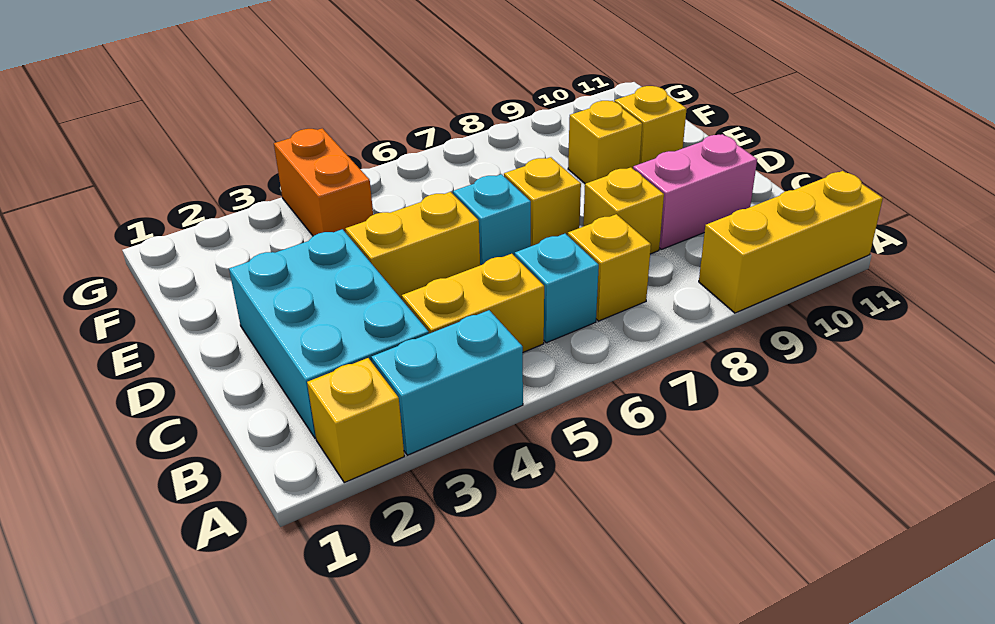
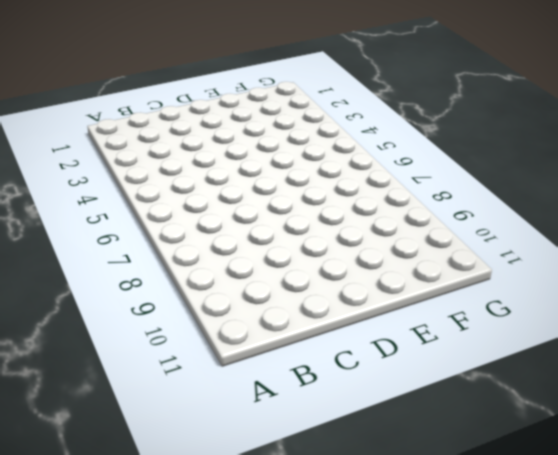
none -> yellow brick A2 level 1
none -> cyan brick A3:A4 level 1
none -> yellow brick A9:A11 level 1

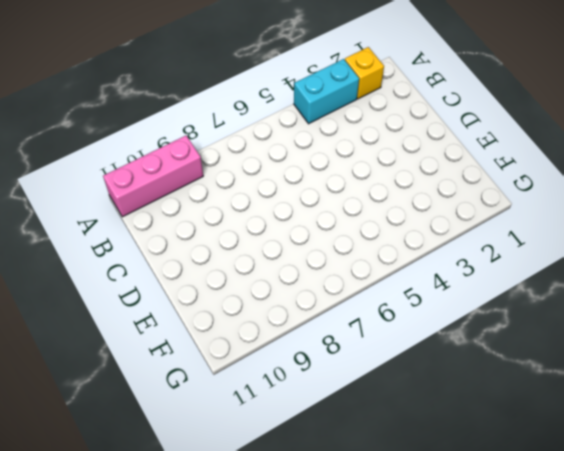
pink brick A9:A11 level 1 -> yellow brick A9:A11 level 1
none -> cyan brick B2:D3 level 1
none -> yellow brick B4:B5 level 1
none -> cyan brick B6 level 1

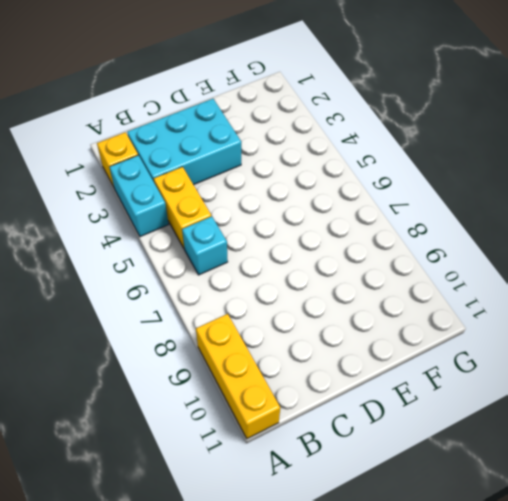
none -> yellow brick B7 level 1
none -> yellow brick C8 level 1
none -> pink brick C9:C10 level 1

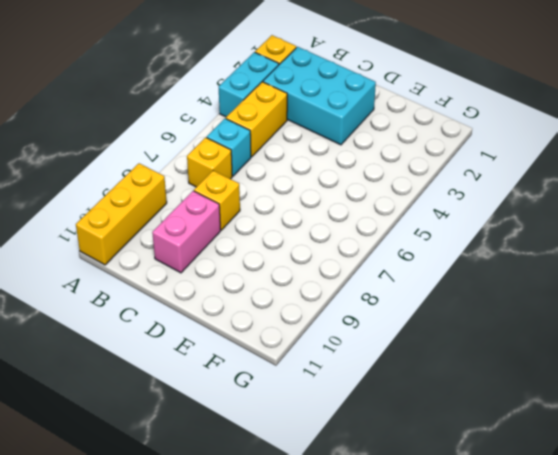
none -> yellow brick D4:D5 level 1
none -> cyan brick D6 level 1
none -> yellow brick D7 level 1

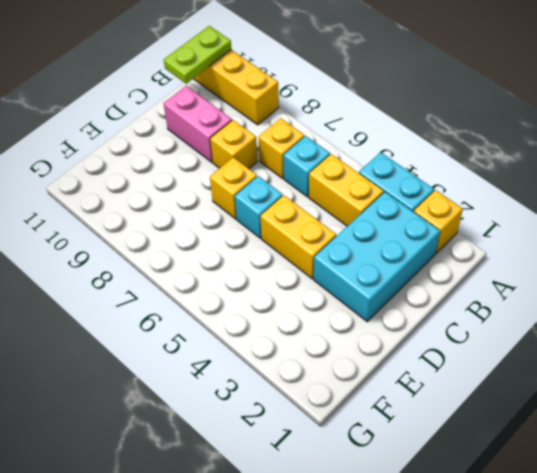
lime plate A11:B11 level 2 -> none
none -> yellow brick E9 level 1
none -> yellow brick E10 level 1
none -> orange brick F4:G4 level 1

